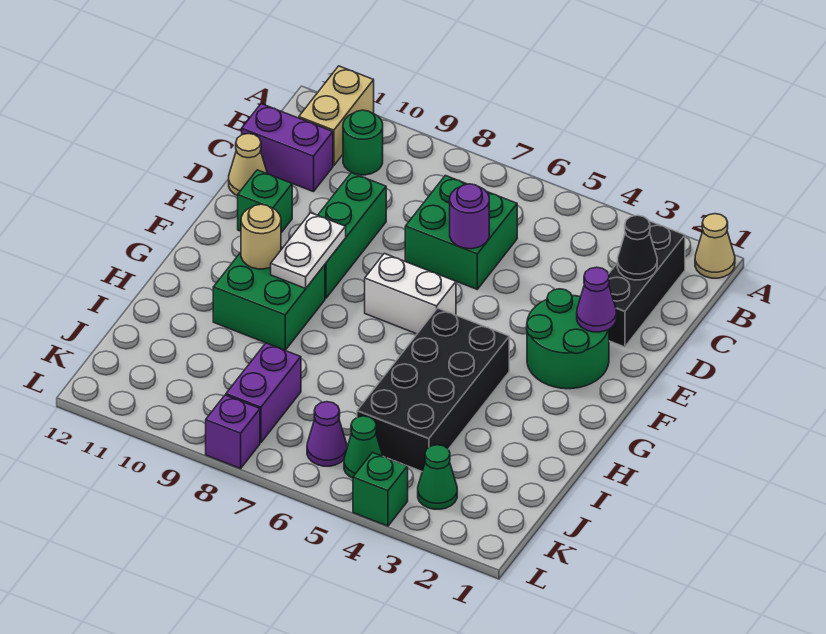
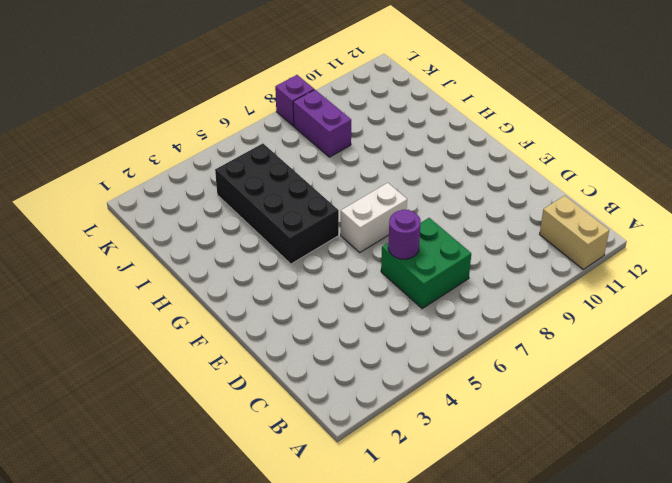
none -> tan cone A1 level 1
none -> black brick B2:D2 level 1
none -> green round brick B10 level 1

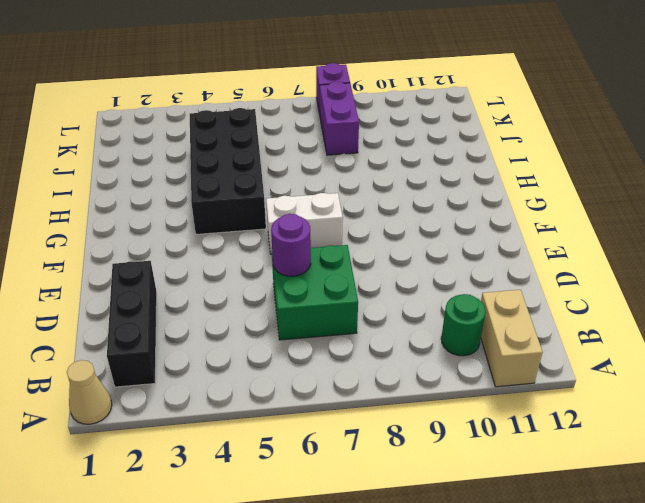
none -> purple brick C11:C12 level 1
none -> green brick D9:F9 level 1
none -> tan cone D12 level 1

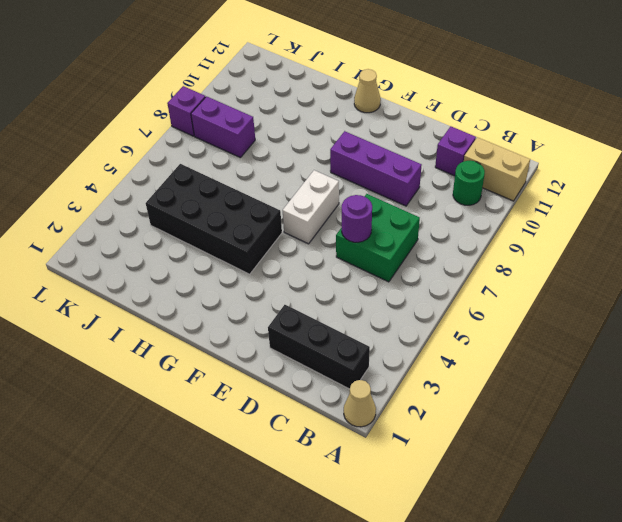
purple brick C11 level 1 -> purple brick C11:C12 level 1
purple brick D9:F9 level 1 -> green brick D9:F9 level 1
tan cone G12 level 1 -> tan cone D12 level 1
none -> green round brick E2:F3 level 1
none -> green brick E11 level 1
none -> green brick G9:H10 level 1

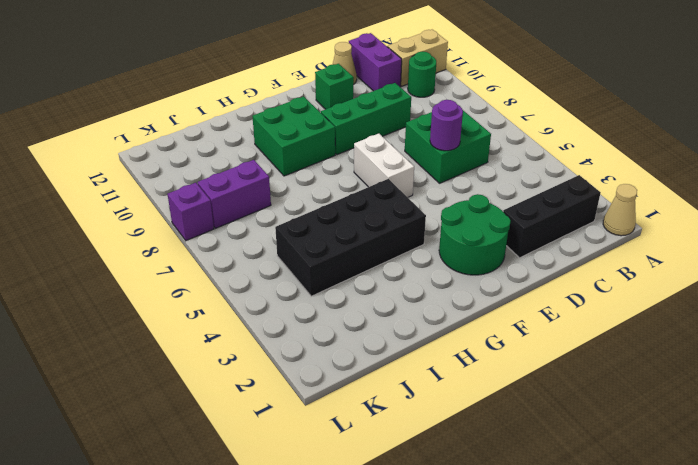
none -> green cone K3 level 1
none -> green cone K5 level 1
none -> purple cone K6 level 1

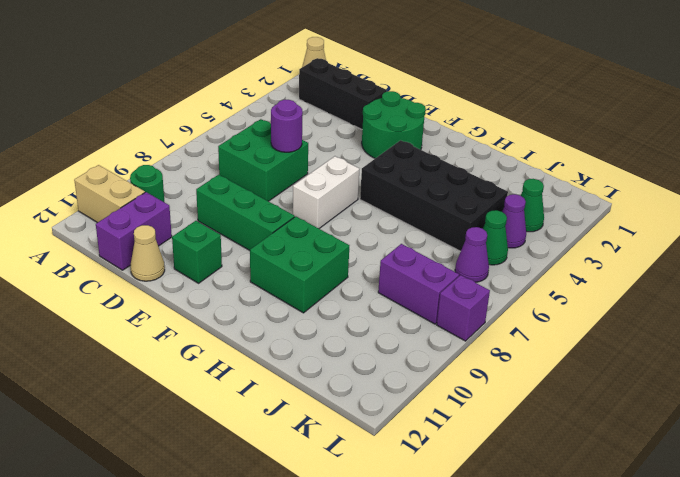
purple cone K4 level 1 -> purple cone E2 level 2
none -> green brick L4 level 1
none -> black cone C2 level 2
none -> white plate F9:G9 level 2

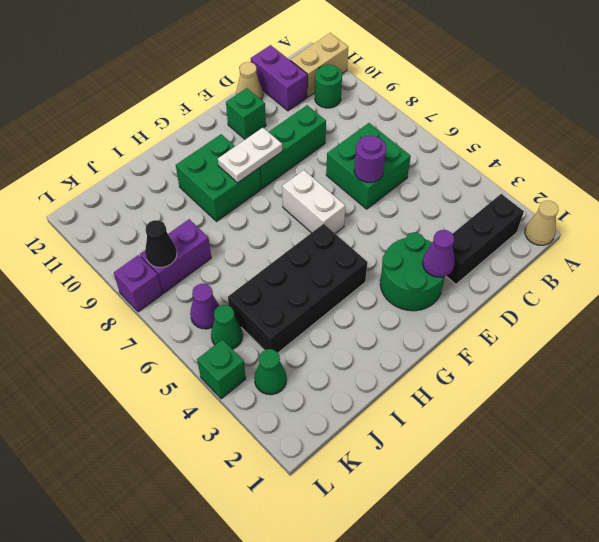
black cone K8 level 2 -> black cone C2 level 2
none -> tan round brick G10 level 2

